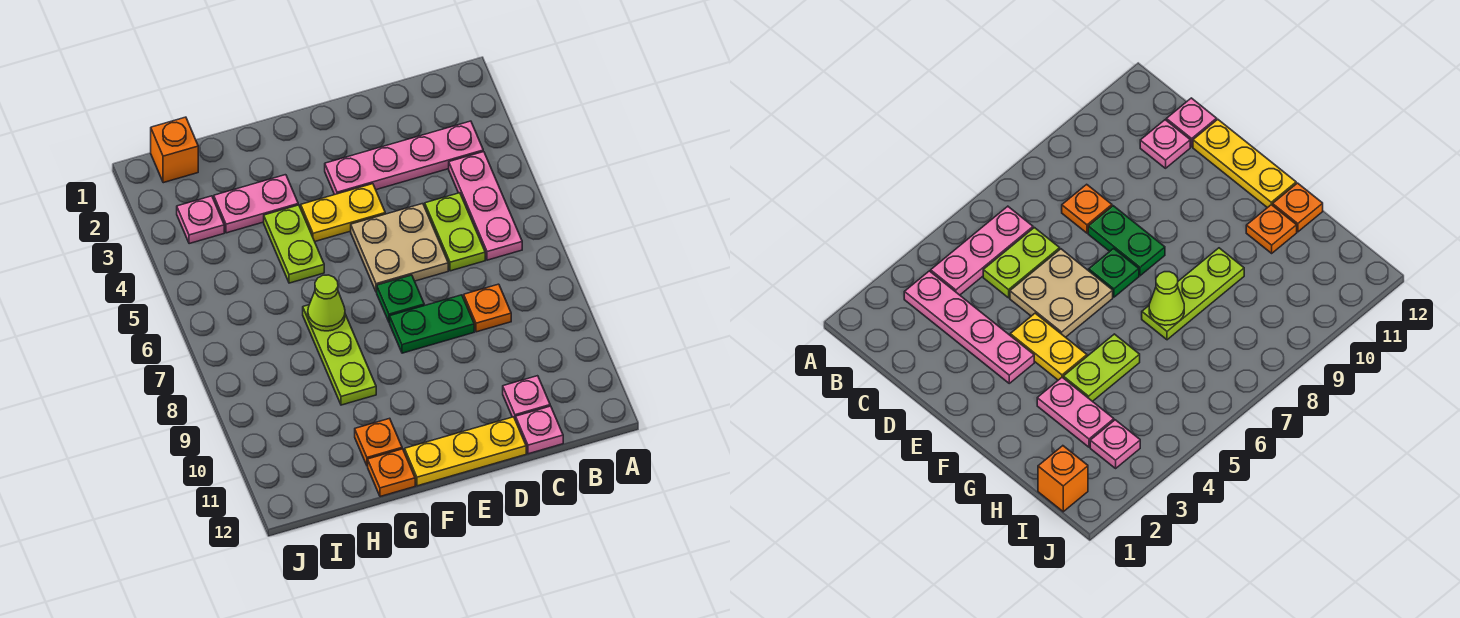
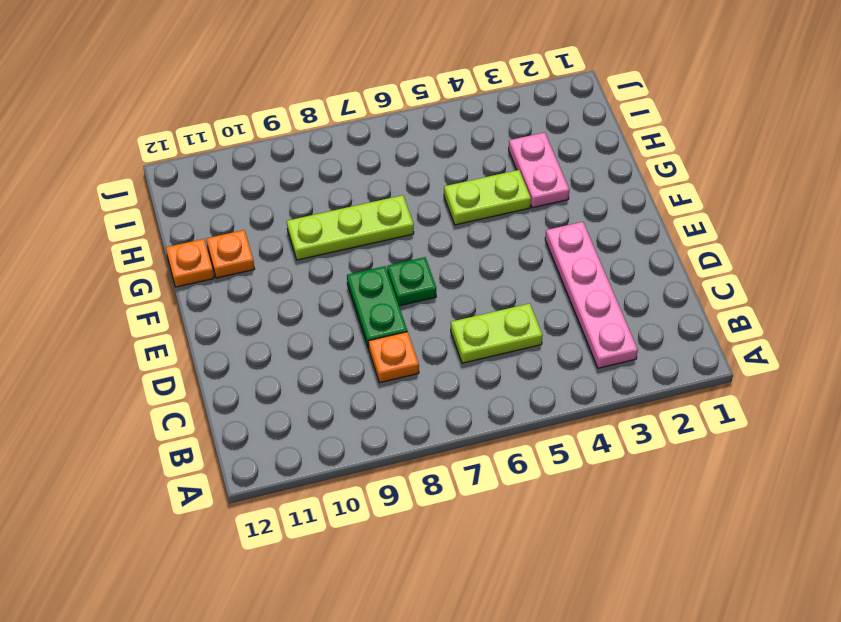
none -> pink plate B4:B6 level 1
none -> pink plate C11 level 1
none -> pink plate C12 level 1

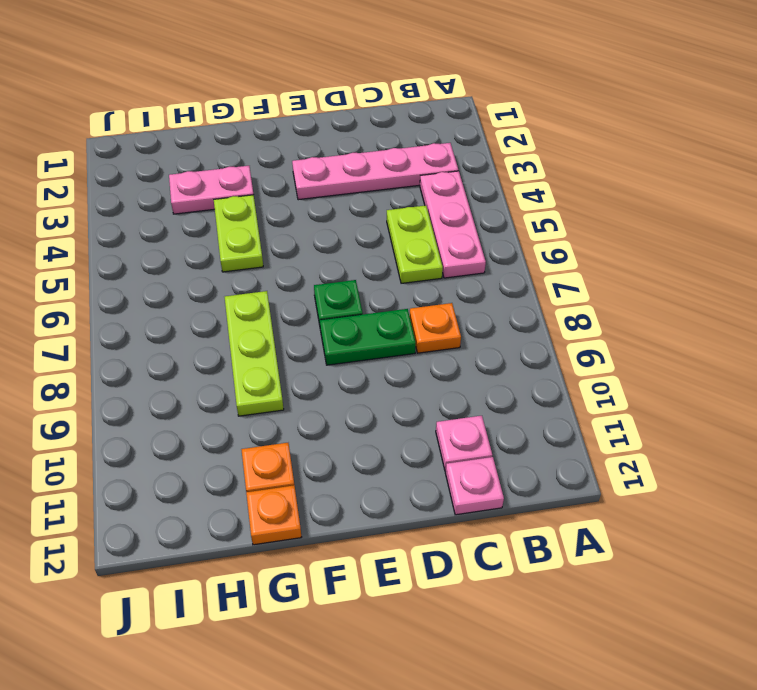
none -> tan plate D5:E6 level 1
none -> yellow plate D12:F12 level 1
none -> yellow plate E4:F4 level 1

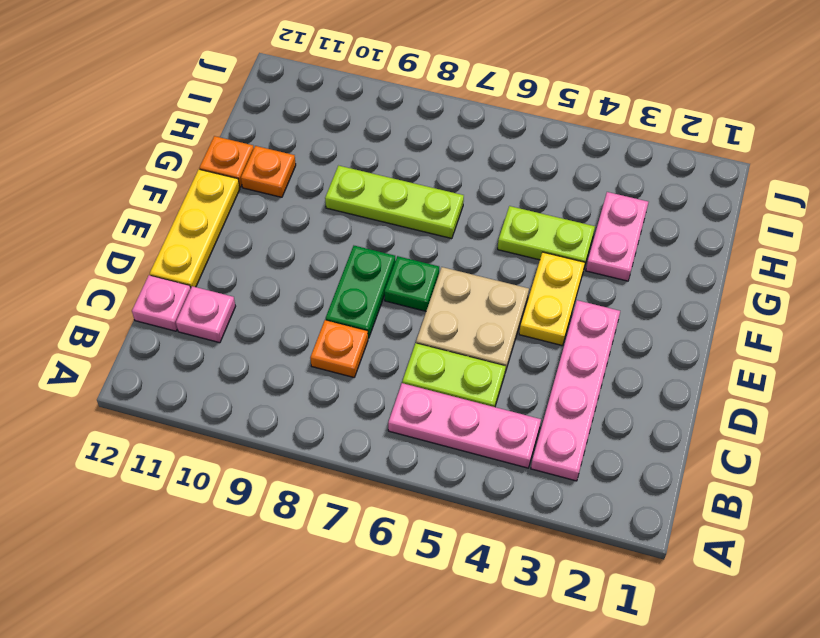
none -> orange brick I1 level 1
none -> pink plate I3 level 1
none -> lime cone G7 level 2

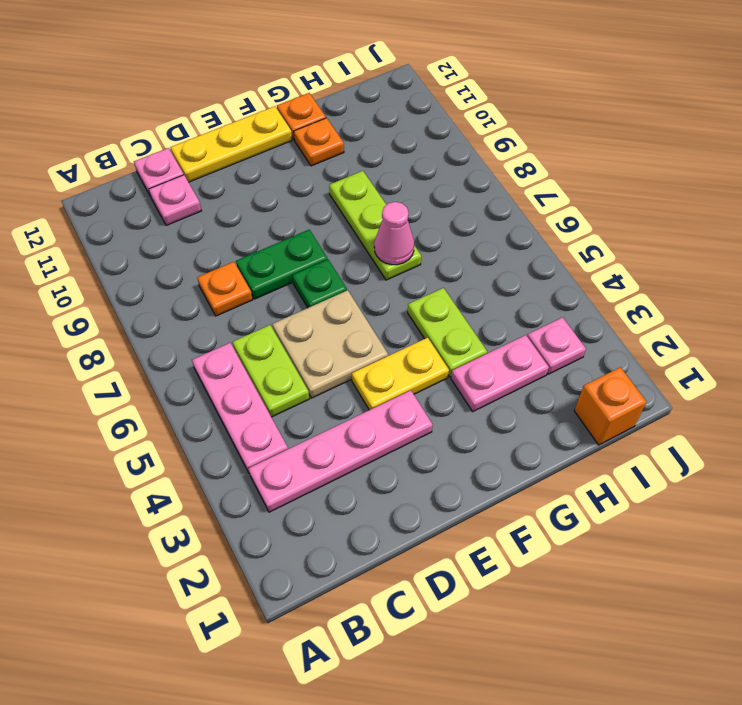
pink cone G7 level 2 -> lime cone G7 level 2

